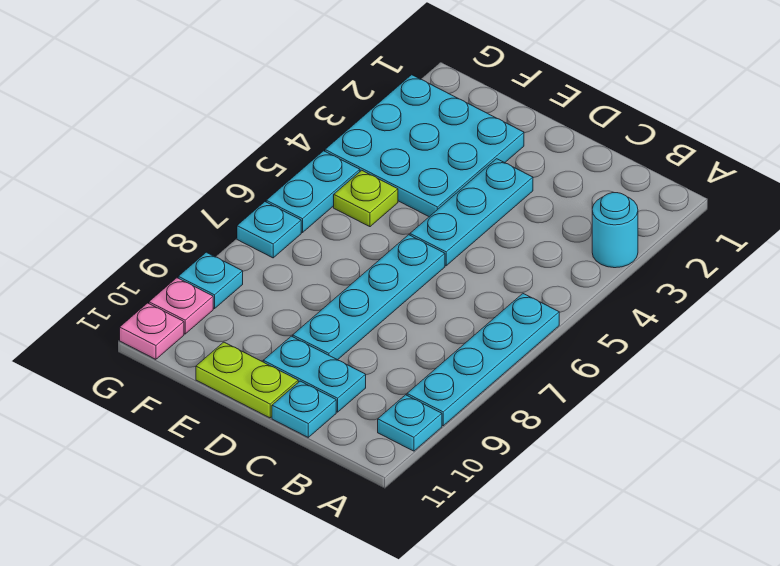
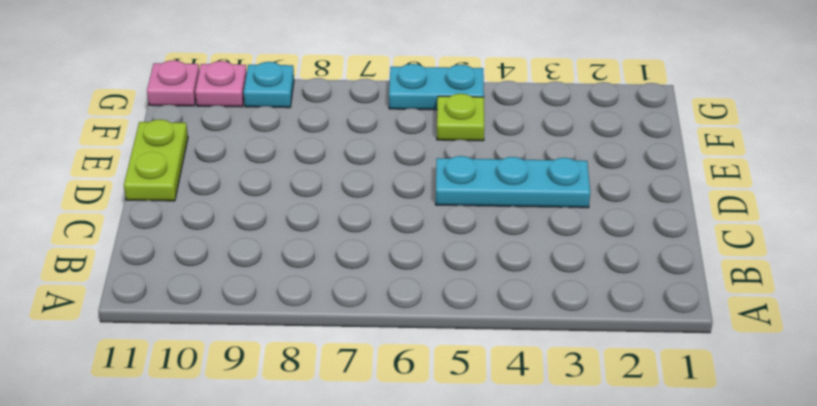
none -> cyan round brick A3 level 1
none -> cyan plate A6:A9 level 1
none -> cyan plate A10 level 1

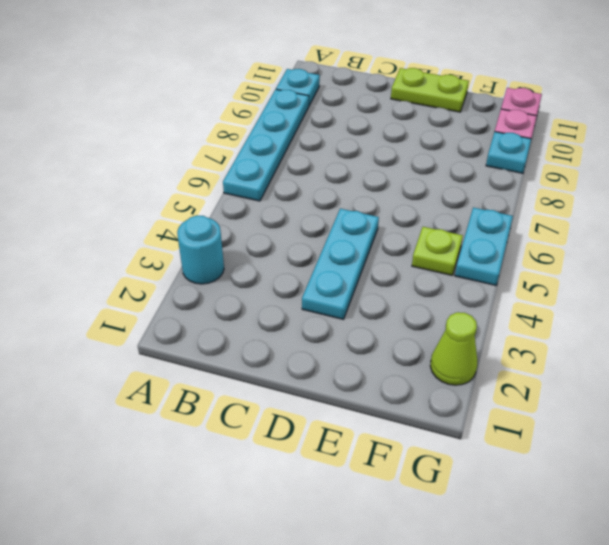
lime cone G2 level 1 -> cyan plate E2:G4 level 1
none -> cyan plate C10:D10 level 1
none -> cyan plate C11 level 1
none -> cyan plate D6:D9 level 1

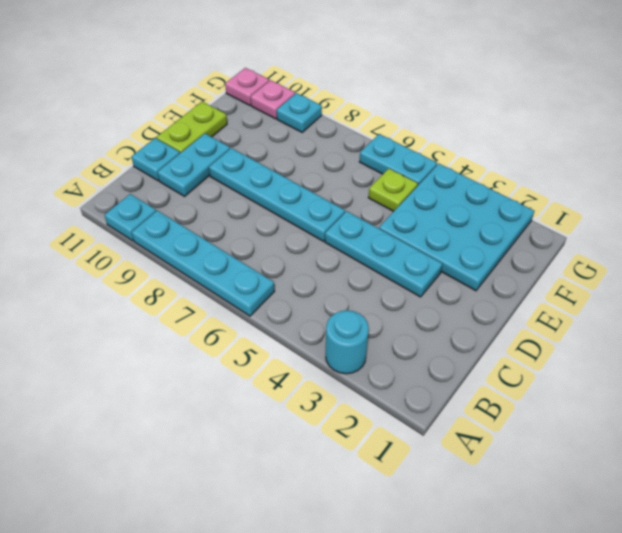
none -> cyan plate G7 level 1

